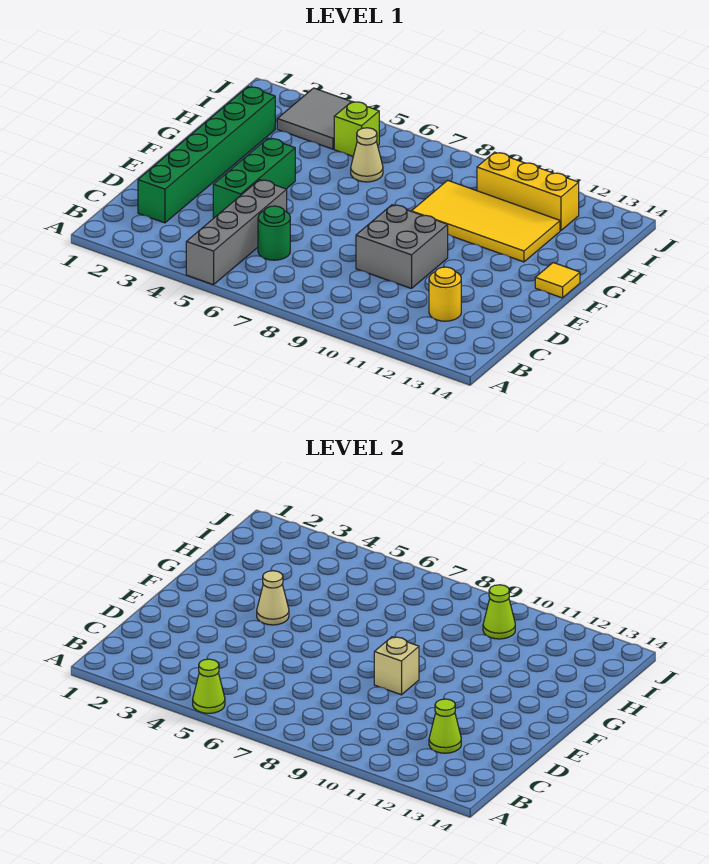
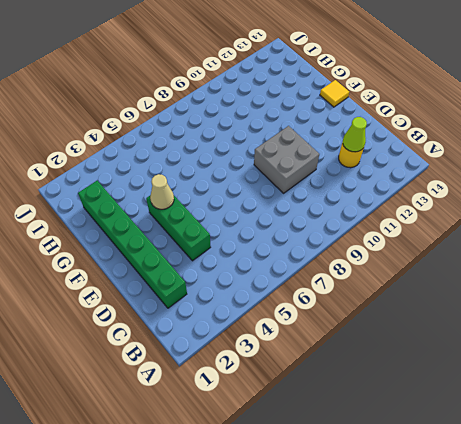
none -> grey brick A5:D5 level 1
none -> green round brick C6 level 1
none -> yellow tile G9:H12 level 1

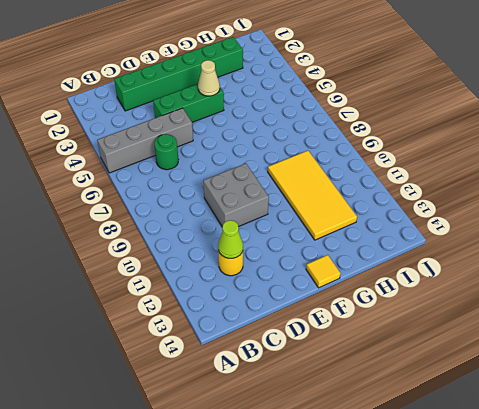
none -> tan cone H6 level 1
none -> grey tile I3:J4 level 1
none -> lime brick I5 level 1

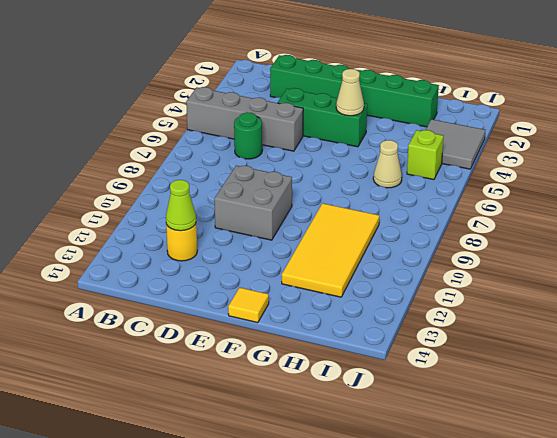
none -> yellow brick I10:I12 level 1
none -> lime cone A5 level 2
none -> tan brick E9 level 2

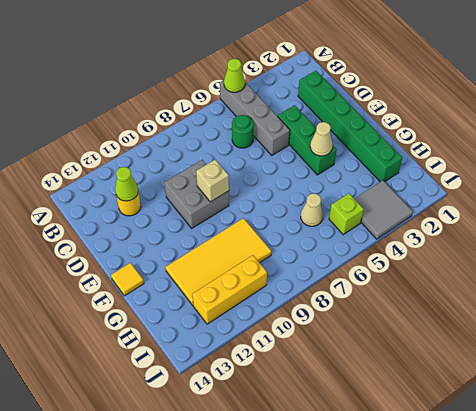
none -> lime cone I10 level 2

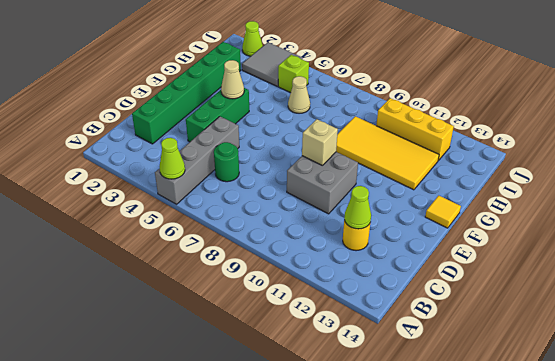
lime cone J2 level 1 -> lime cone I10 level 2

